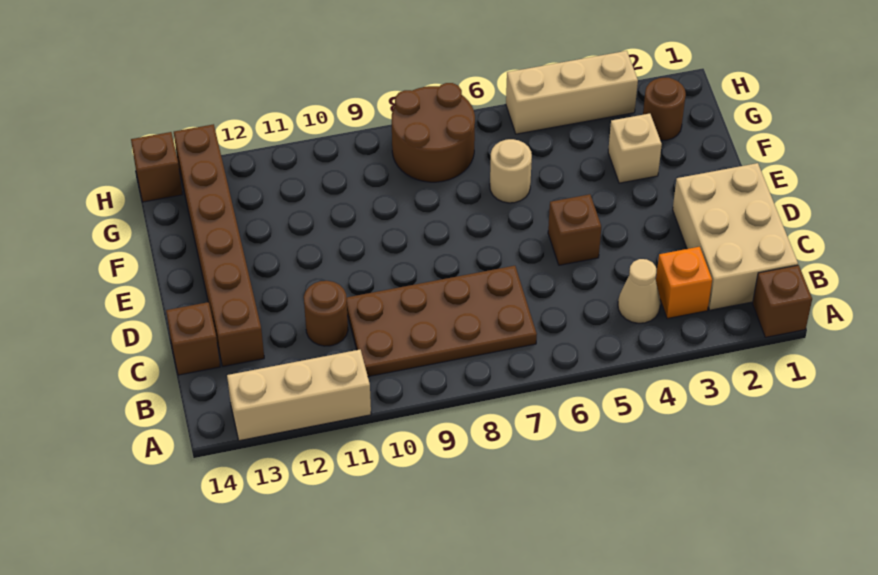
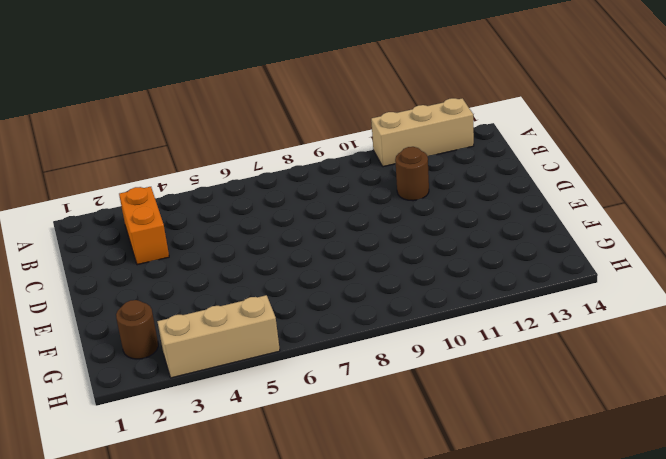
orange brick B3:C3 level 1 -> orange brick B3 level 1
none -> brown brick A1 level 1
none -> tan brick B1:D2 level 1
none -> tan cone B4 level 1

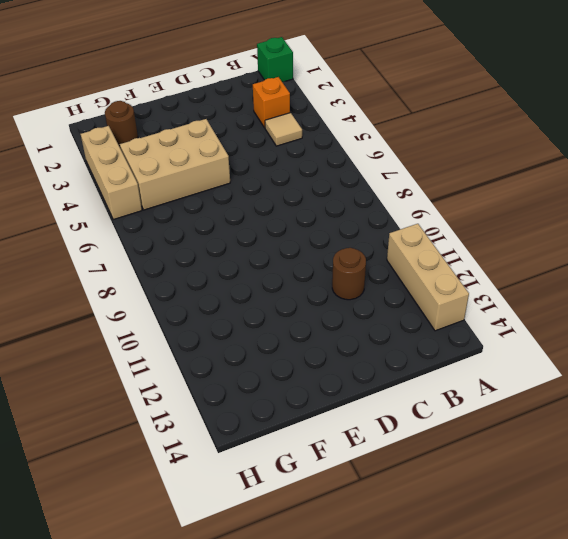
green brick A1 level 1 -> brown brick A1 level 1
tan tile B4 level 1 -> tan cone B4 level 1
tan brick E4:G5 level 1 -> tan brick B1:D2 level 1
none -> brown plate B7:C10 level 1
none -> brown brick C13:H13 level 1
none -> brown brick C14 level 1

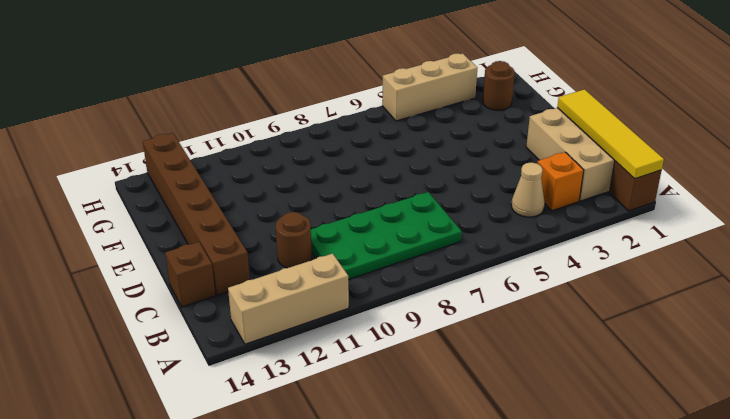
yellow tile A1:D1 level 2 -> none
green plate B7:C10 level 1 -> brown plate B7:C10 level 1
none -> brown brick D5 level 1
none -> tan brick F3 level 1
none -> tan round brick F6 level 1

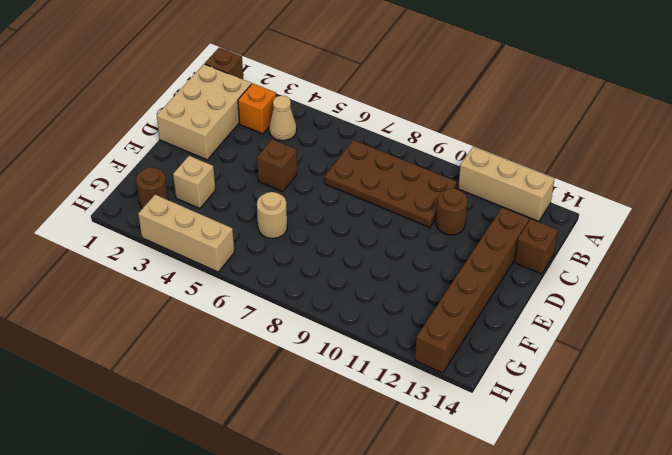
none -> brown round brick G7:H8 level 1
none -> brown brick H14 level 1

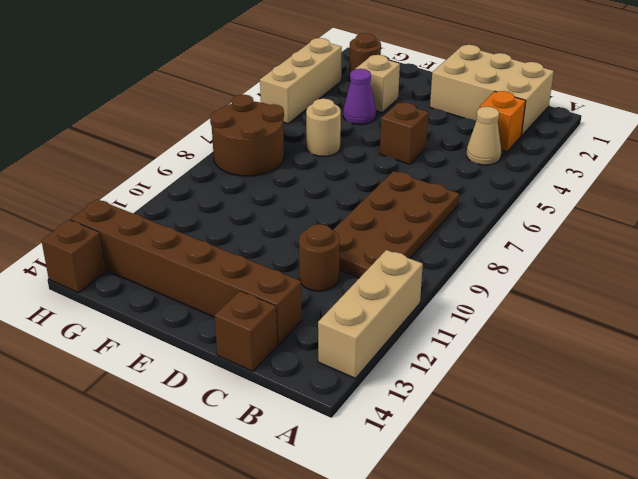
purple cone F4 level 1 -> none
none -> brown brick A1 level 1

